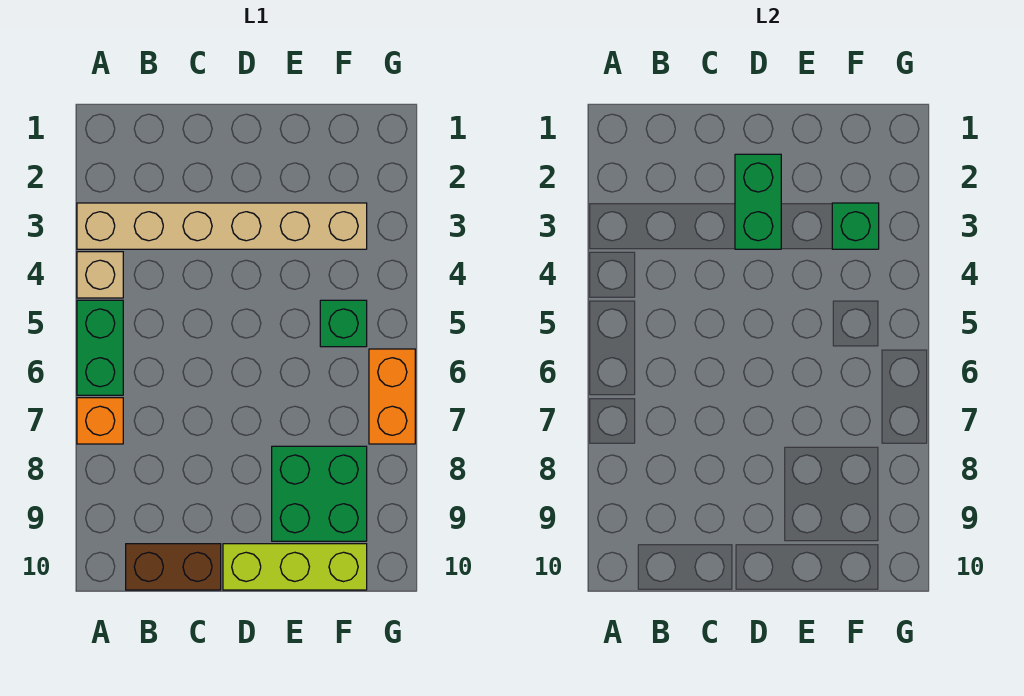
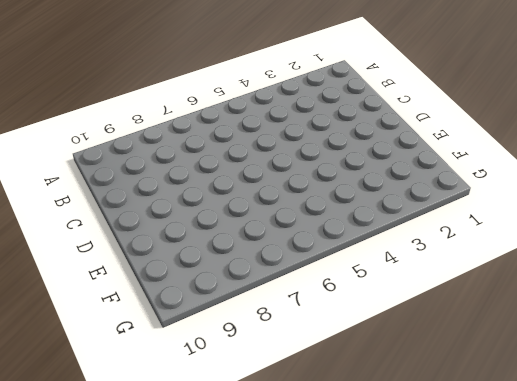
none -> tan brick A3:F3 level 1
none -> tan brick A4 level 1

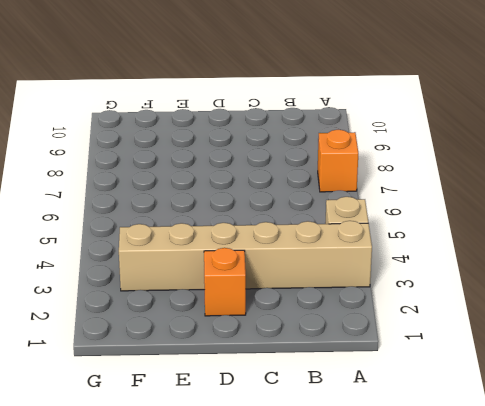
orange brick D2 level 1 -> none
none -> green brick A5:A6 level 1
none -> brown brick B10:C10 level 1

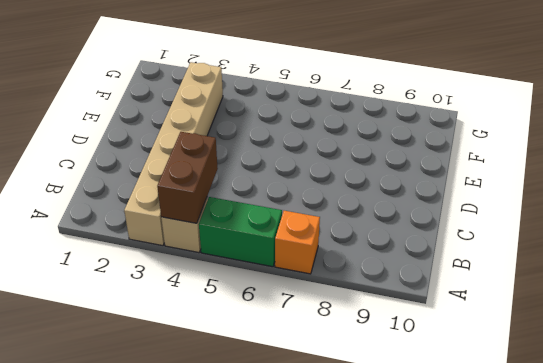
brown brick A4:B4 level 2 -> brown brick B10:C10 level 1
none -> lime brick D10:F10 level 1
none -> green brick E8:F9 level 1

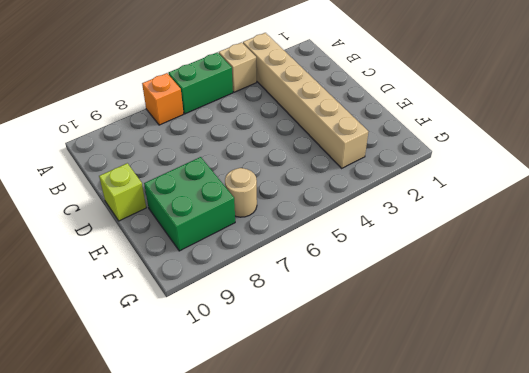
lime brick D10 level 1 -> lime brick D10:F10 level 1
tan round brick F7 level 1 -> none
none -> brown brick B10:C10 level 1
none -> green brick F5 level 1

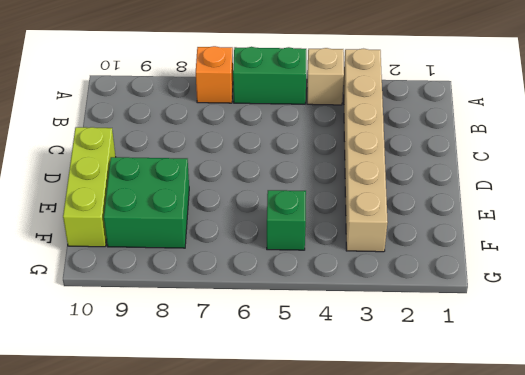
none -> brown brick B10:C10 level 1
none -> orange brick G6:G7 level 1

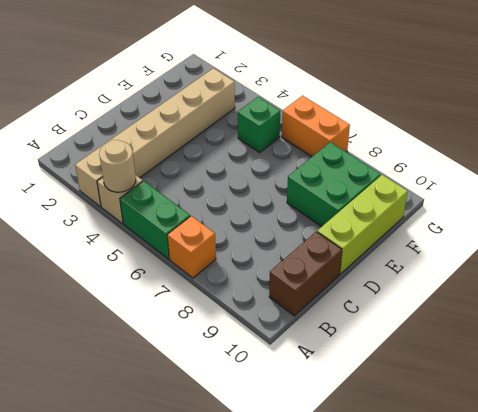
tan round brick A4 level 2 -> none
none -> green brick D2:D3 level 2
none -> green brick F3 level 2

